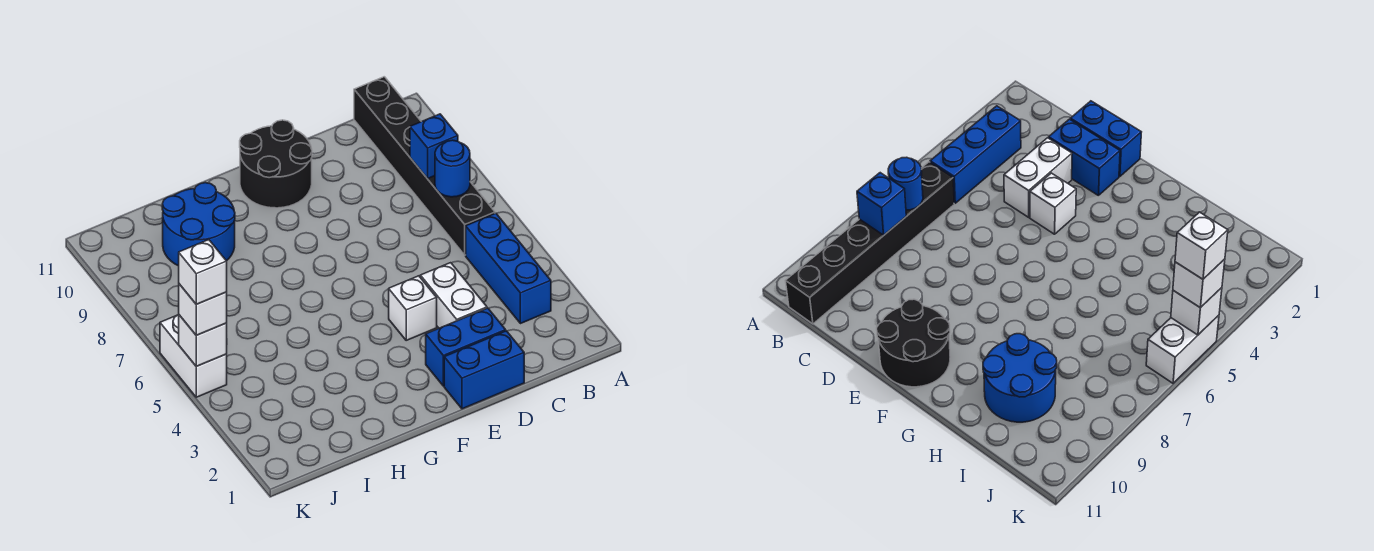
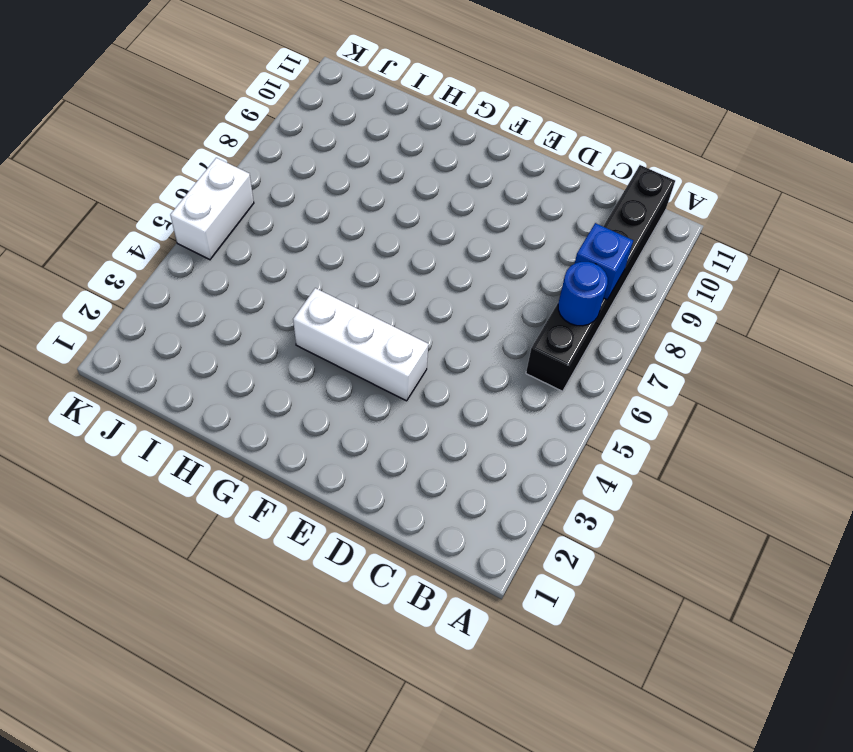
white brick E4:G4 level 1 -> white brick E4 level 1
none -> blue brick B3:B5 level 1
none -> blue brick D1:E1 level 1
none -> blue brick D2:E2 level 1

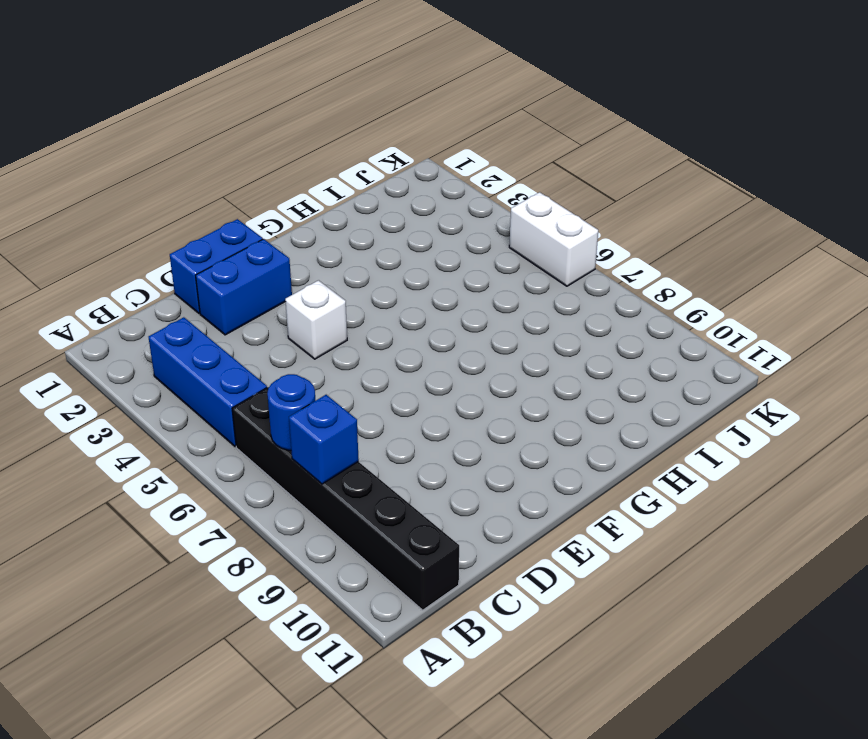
none -> white brick D3:D4 level 1
none -> black round brick E10:F11 level 1
none -> blue round brick H9:I10 level 1

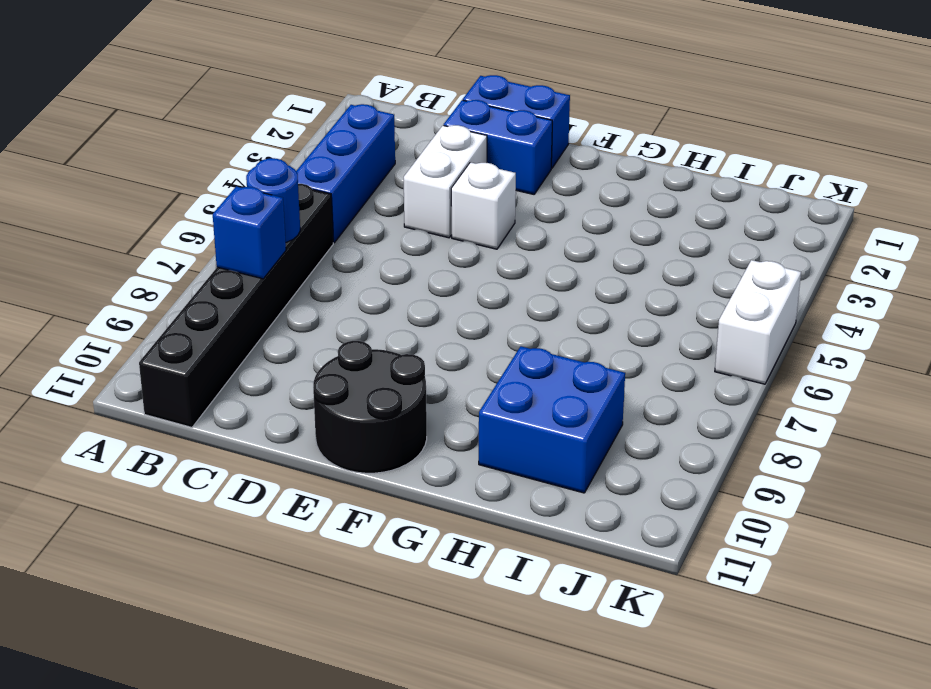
blue brick H9:I10 level 1 -> blue round brick H9:I10 level 1
none -> white brick K5 level 2
none -> white brick K5 level 3
none -> white brick K5 level 4

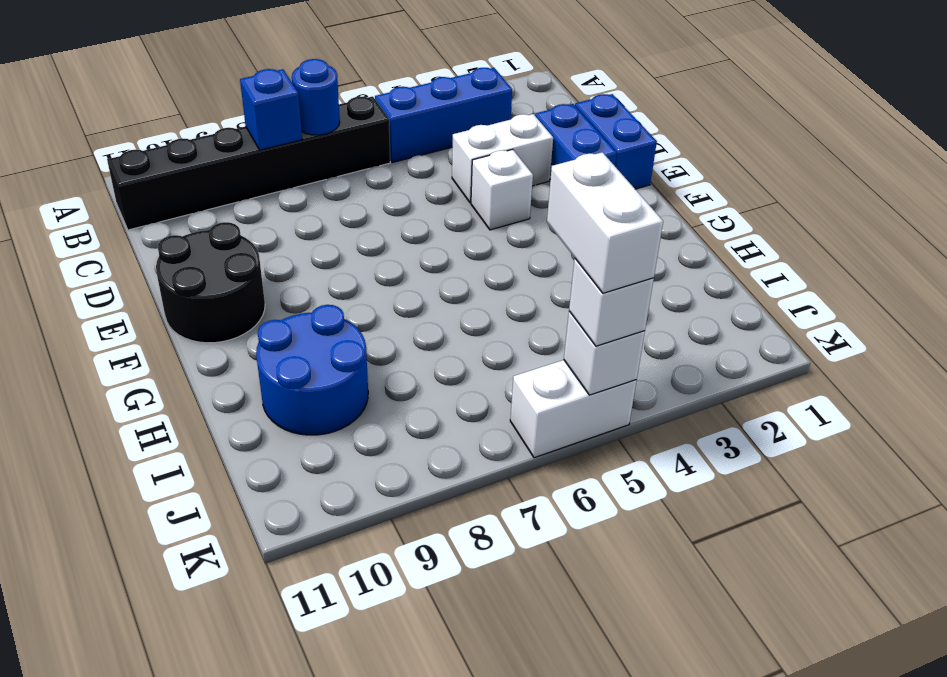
white brick J5:K5 level 4 -> white brick K5 level 4

